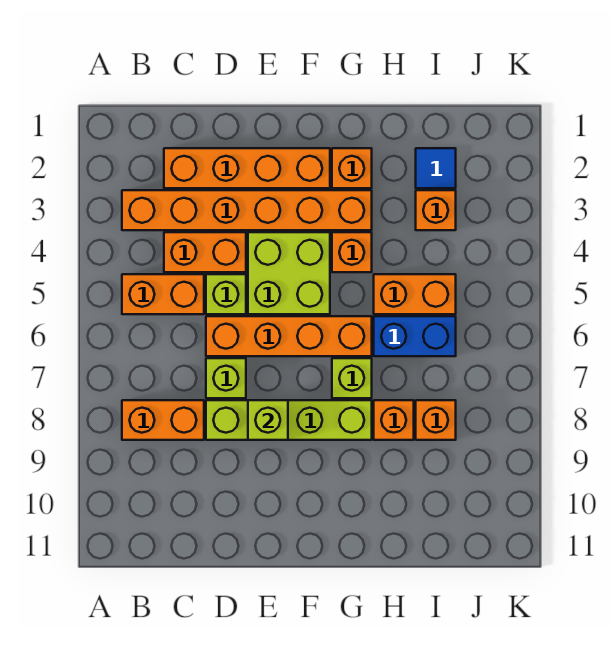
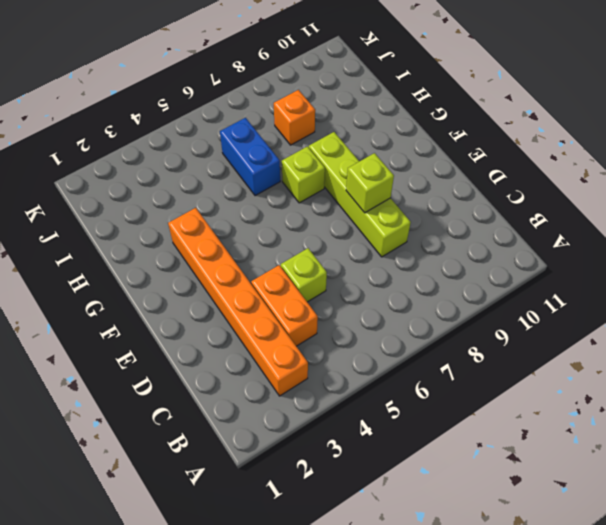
none -> orange brick B5:C5 level 1
none -> orange brick B8:C8 level 1
none -> orange brick C2:F2 level 1

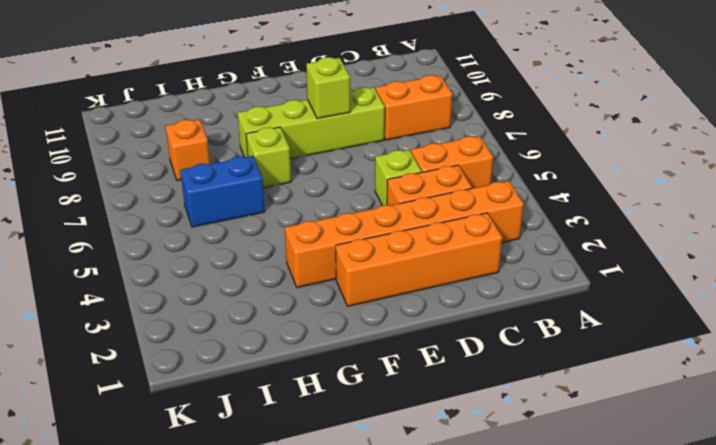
none -> orange brick D6:G6 level 1
none -> lime brick D7 level 1
none -> lime brick E4:F5 level 1

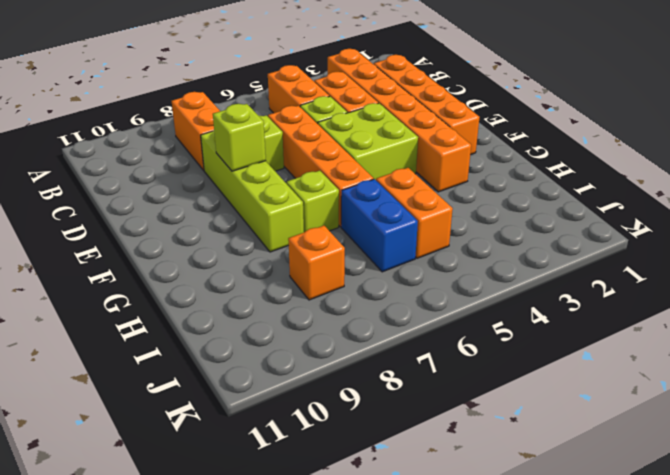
none -> orange brick G2 level 1
none -> orange brick G4 level 1
none -> orange brick H8 level 1

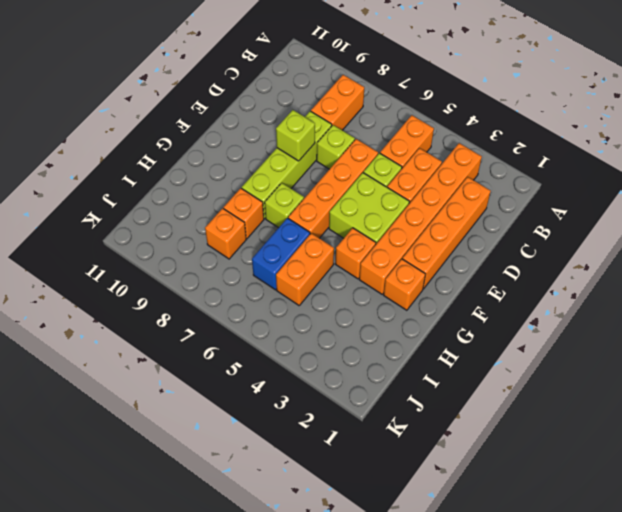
none -> blue tile I2 level 1
none -> orange brick I3 level 1

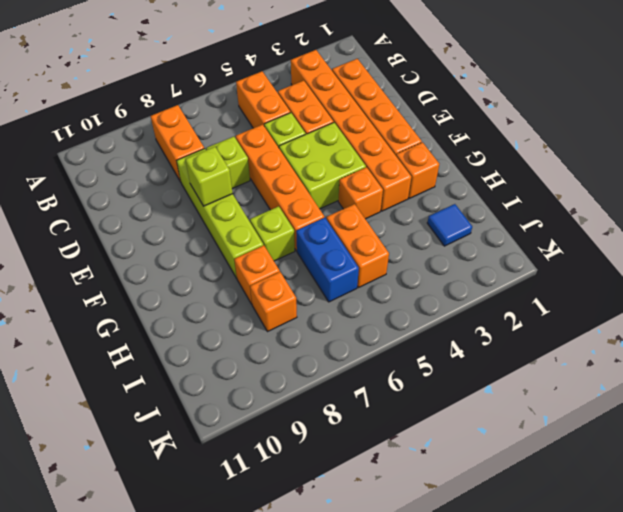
none -> orange brick I3 level 1

